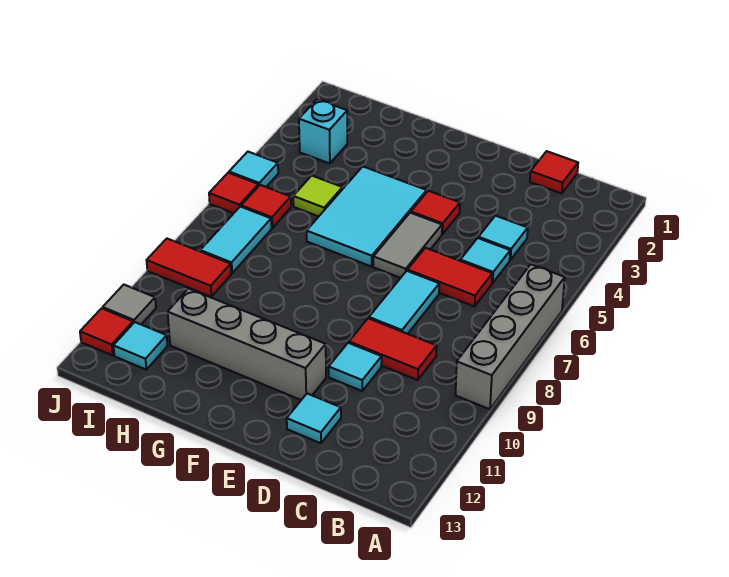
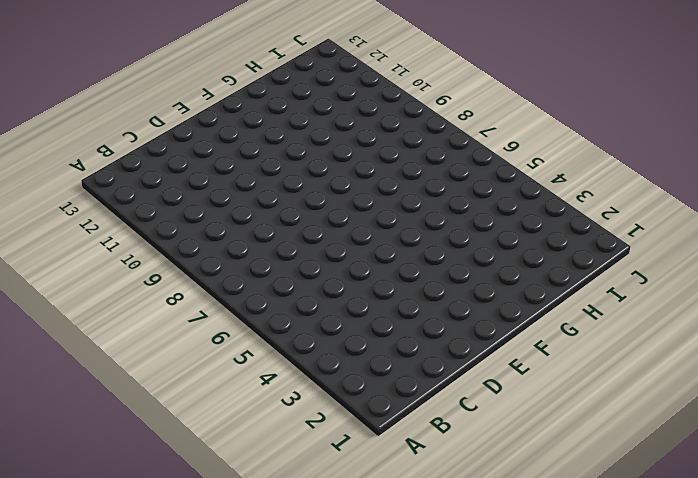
none -> grey brick A6:A9 level 1
none -> red tile C1 level 1
none -> cyan tile C4 level 1

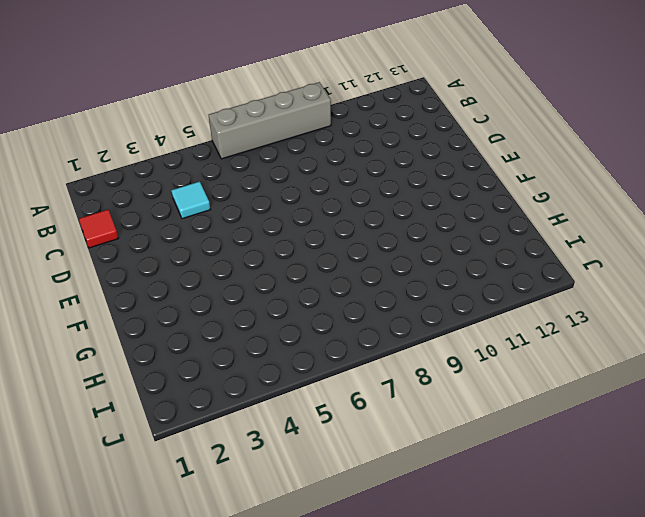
none -> cyan tile C5 level 1
none -> red tile C6:D6 level 1
none -> red tile C9:D9 level 1

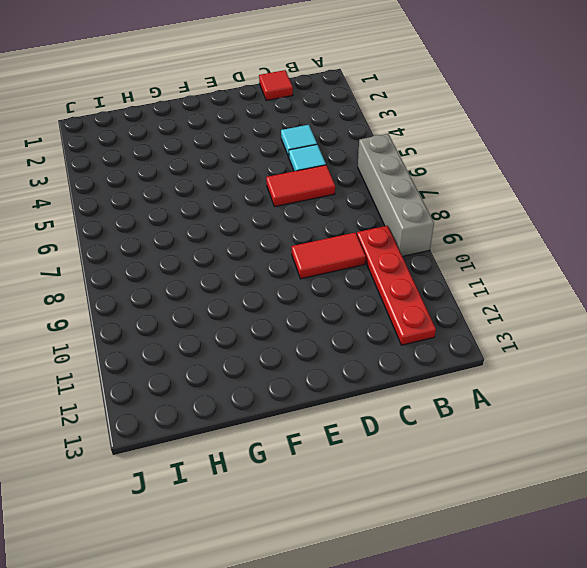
red plate B9:B12 level 1 -> none
none -> cyan tile D7:D8 level 1
none -> cyan tile D10 level 1
none -> cyan tile D12 level 1

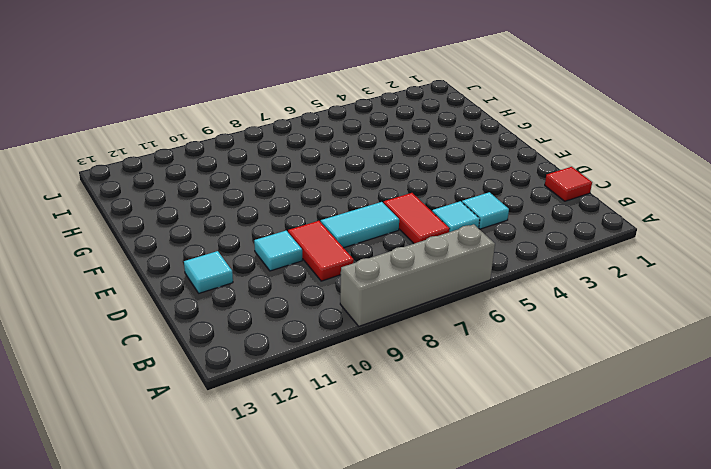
none -> red tile E4 level 1
none -> grey tile E5:E6 level 1
none -> grey brick E11:H11 level 1

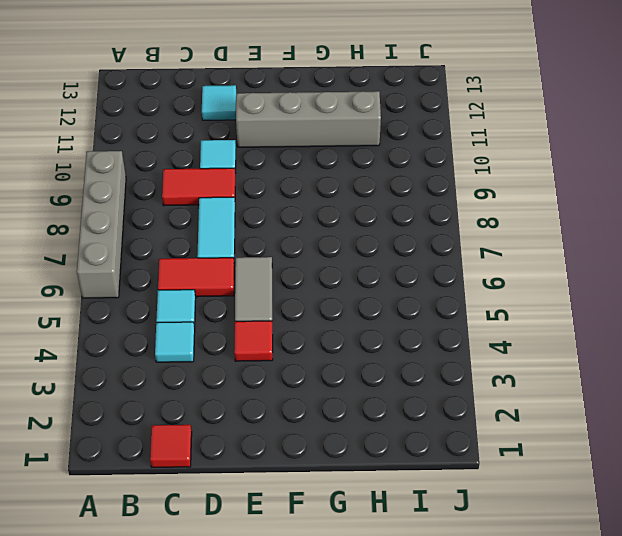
none -> cyan tile F4:G6 level 1
none -> lime tile H5 level 1
none -> cyan brick I3 level 1

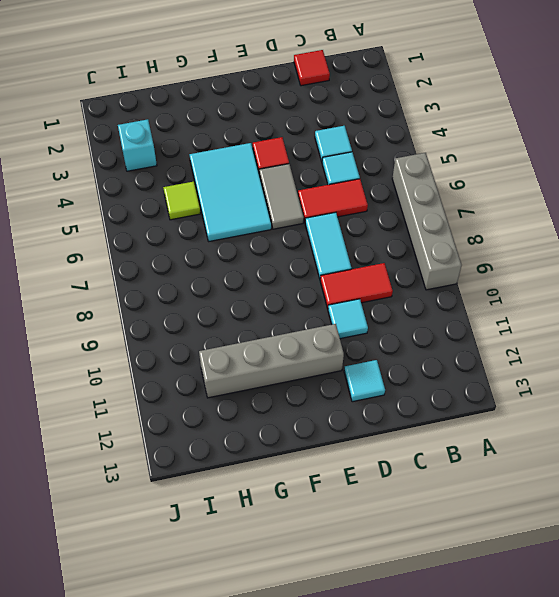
none -> red tile I6 level 1
none -> cyan tile I7:I8 level 1
none -> red tile I9:J9 level 1

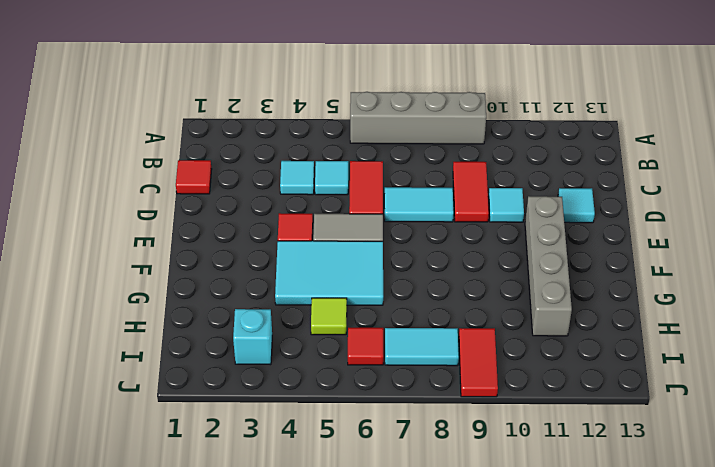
none -> cyan tile I12 level 1
none -> cyan tile J5 level 1
none -> red tile J6 level 1

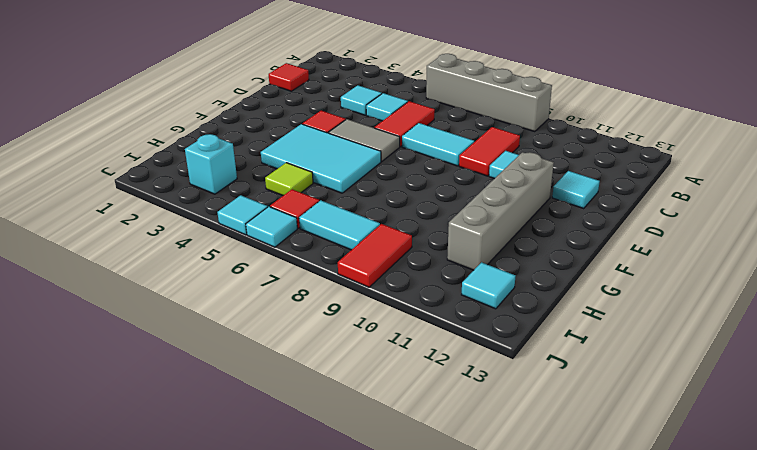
cyan tile J6 level 1 -> red tile J6 level 1
none -> grey tile J11 level 1
none -> red tile J12 level 1

